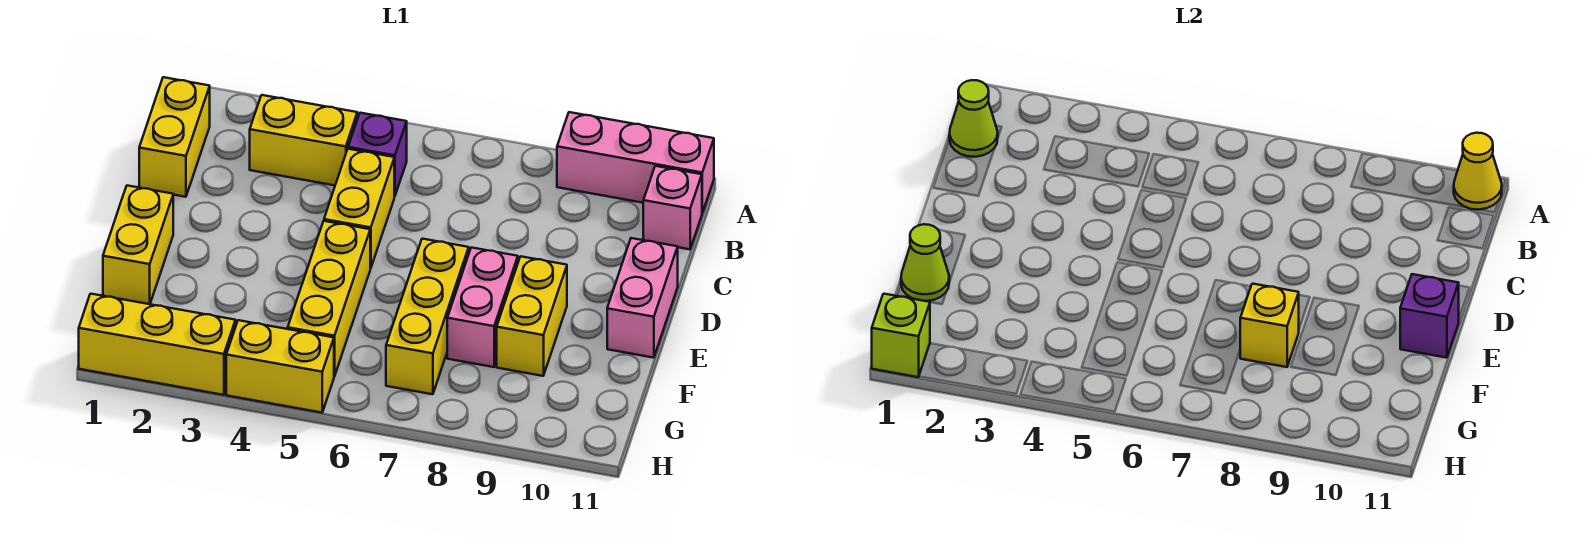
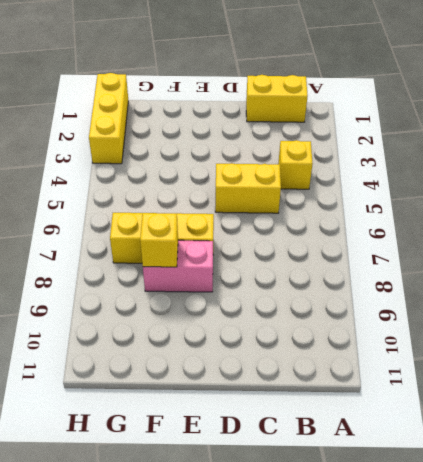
yellow brick B4 level 1 -> yellow brick B3:B4 level 1
none -> pink brick A9:A11 level 1
none -> purple brick B5 level 1
none -> pink brick B11 level 1

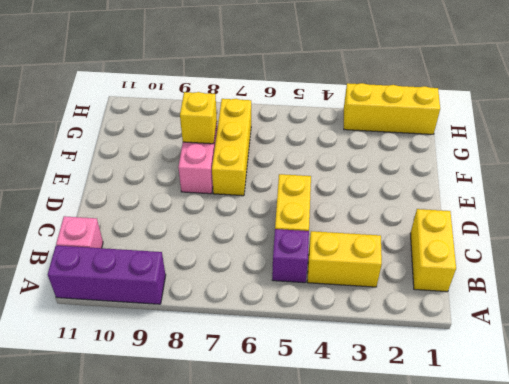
purple brick A9:A11 level 1 -> pink brick A9:A11 level 1
none -> pink brick D11:E11 level 1
none -> yellow brick E1:F1 level 1
none -> yellow brick E5:G5 level 1

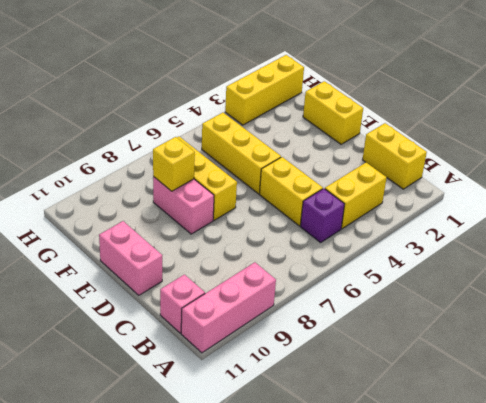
none -> yellow brick E9:F9 level 1
none -> yellow brick H4:H5 level 1
none -> yellow cone A11 level 2

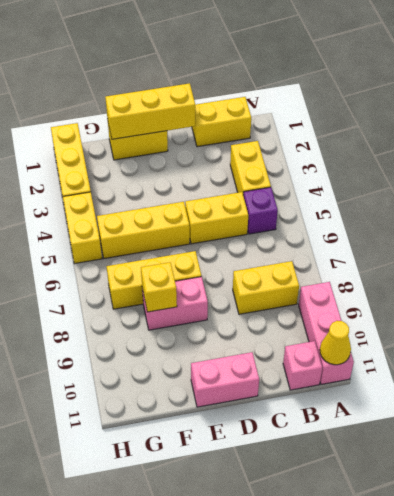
yellow brick B8:C8 level 1 -> yellow brick E9:F9 level 1
yellow brick D1:F1 level 2 -> lime cone F1 level 2
none -> lime cone B1 level 2
none -> purple brick E11 level 2
none -> lime brick H1 level 2

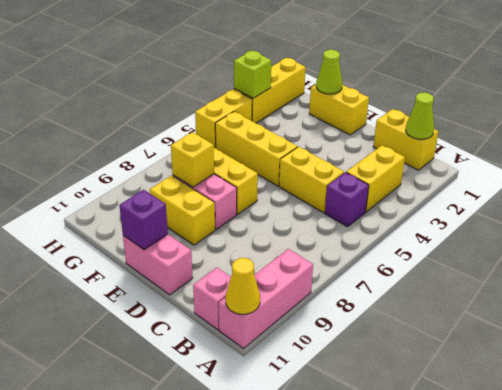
lime brick H3 level 2 -> lime brick H1 level 2

